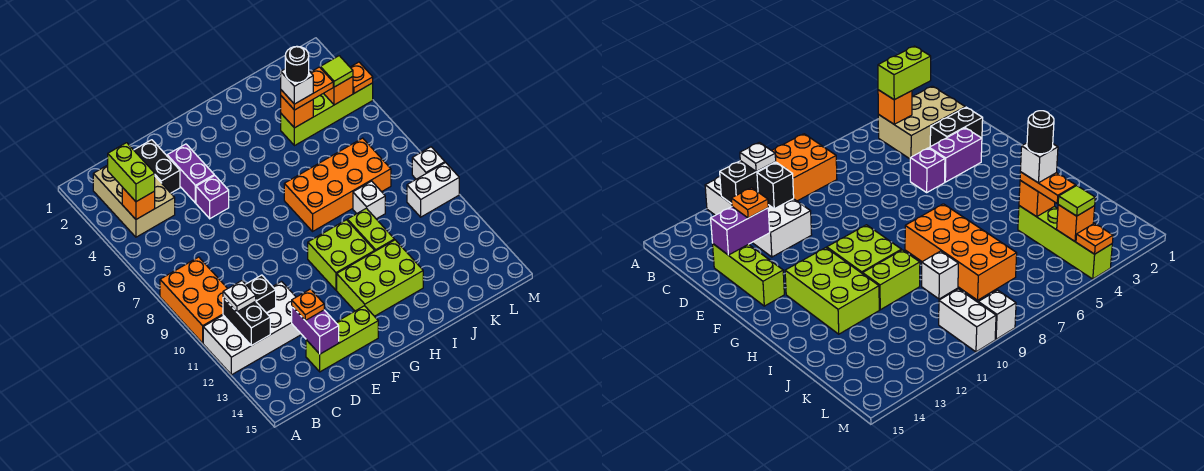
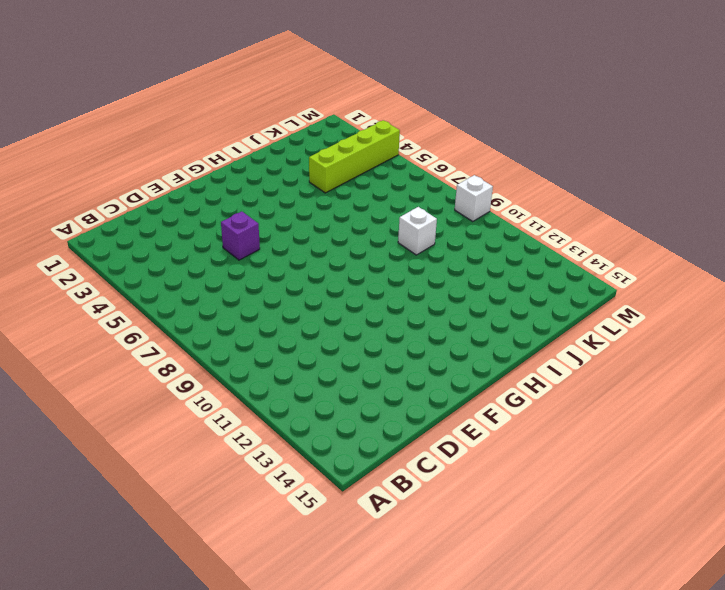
none -> orange brick A8:B10 level 1
none -> white brick A11:D12 level 1
none -> tan brick B2:C4 level 1

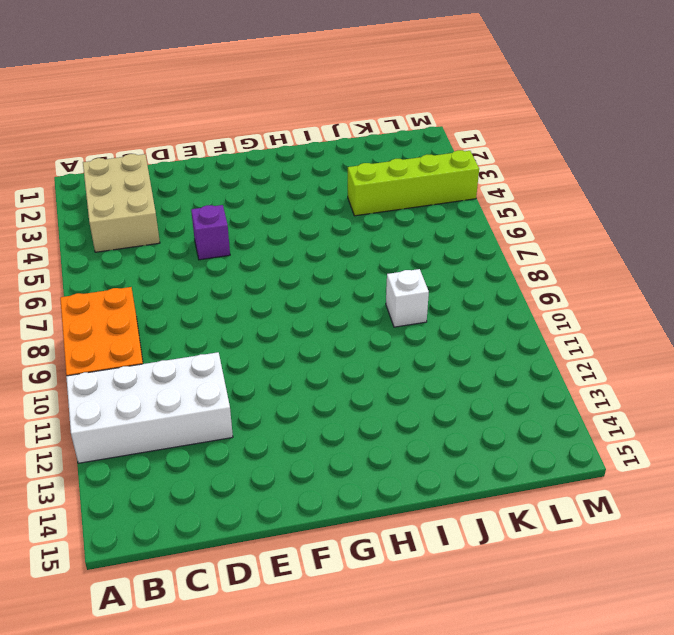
none -> black brick D2:D3 level 1
none -> lime brick D14:F14 level 1
none -> purple brick E3:E4 level 1

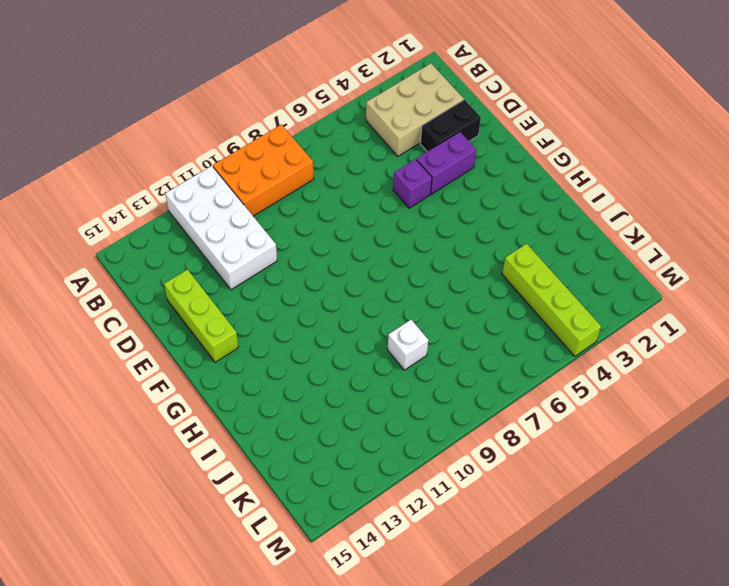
none -> lime brick G10:H11 level 1
none -> lime brick G12:I13 level 1
none -> orange brick H7:K8 level 1

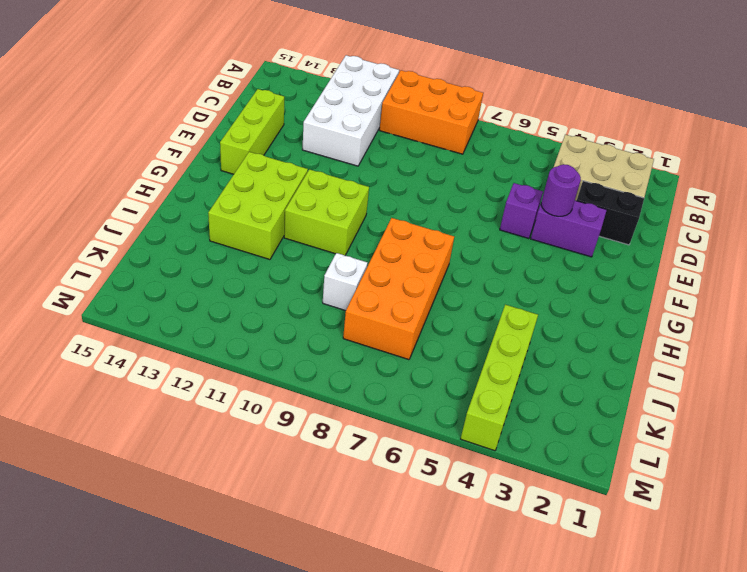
purple round brick E4 level 2 -> none
none -> lime brick I10:I11 level 1
none -> white brick L10:M10 level 1
none -> white brick M9 level 1

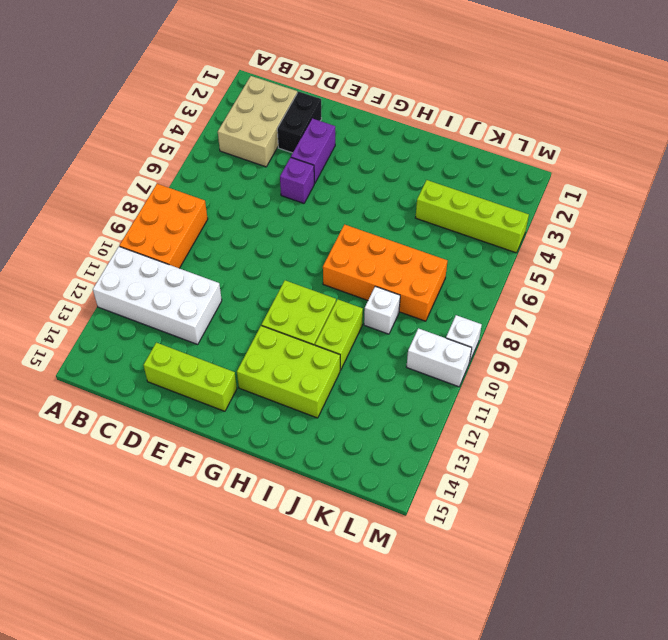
none -> orange brick B4 level 2
none -> black brick B11:B12 level 2
none -> black brick C11 level 2

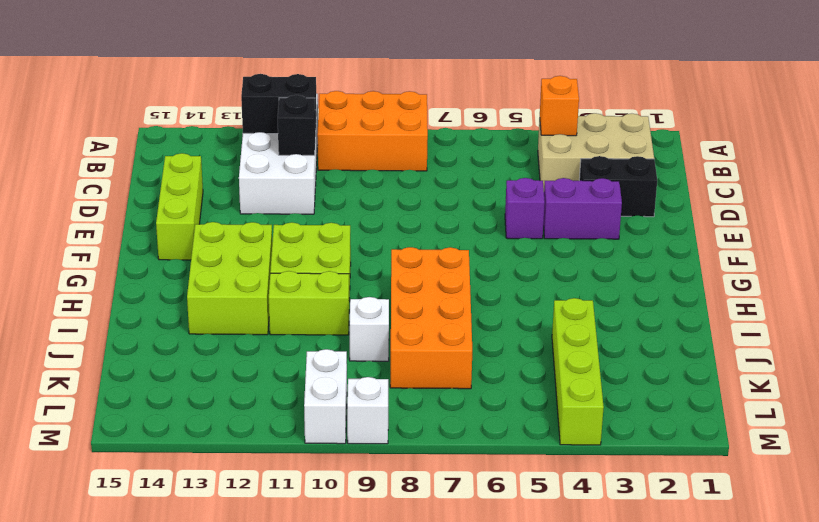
none -> purple brick D13:D14 level 2
none -> orange brick J4 level 2
none -> orange brick L4 level 2

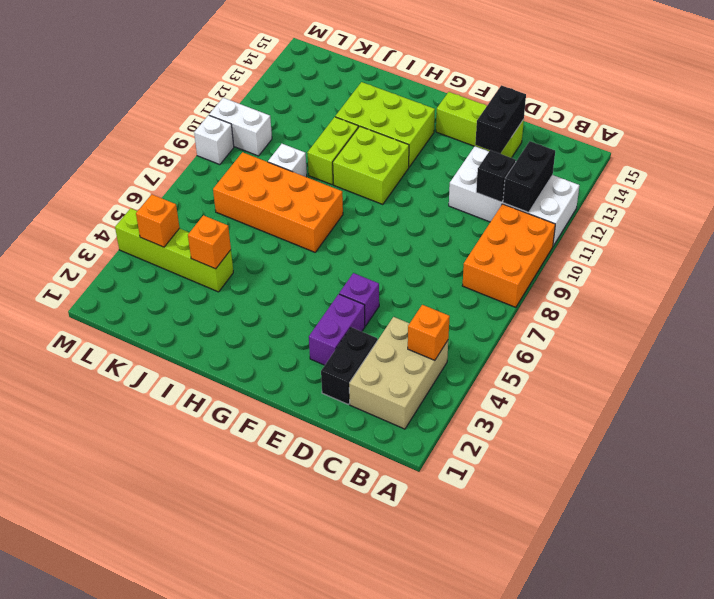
black brick D13:D14 level 2 -> purple brick D13:D14 level 2
none -> orange plate M4 level 2
none -> lime brick B3:B4 level 3
none -> white plate B11 level 3

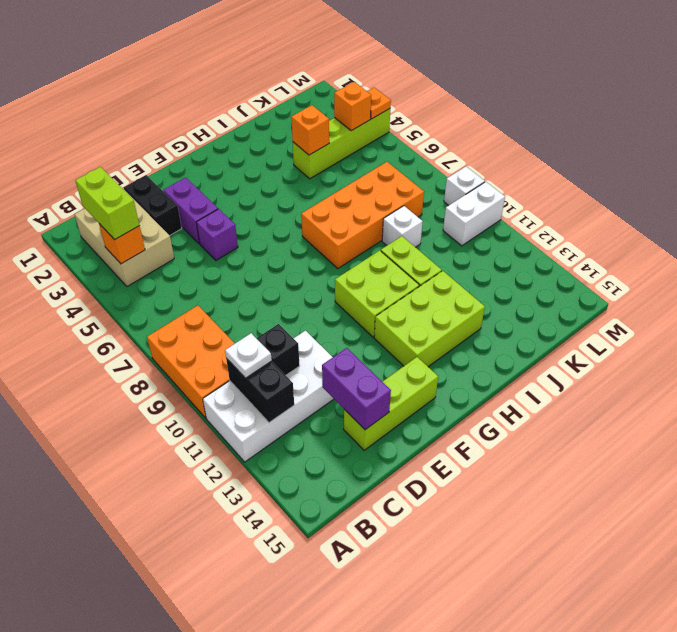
none -> orange plate D13 level 3
none -> orange plate J4:K4 level 3
none -> lime tile L4 level 3

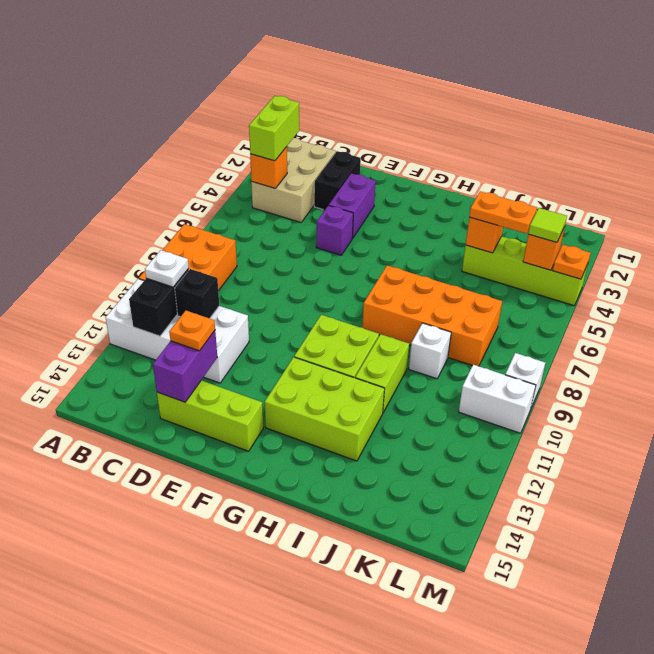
none -> white brick J4 level 4
none -> black round brick J4 level 5

